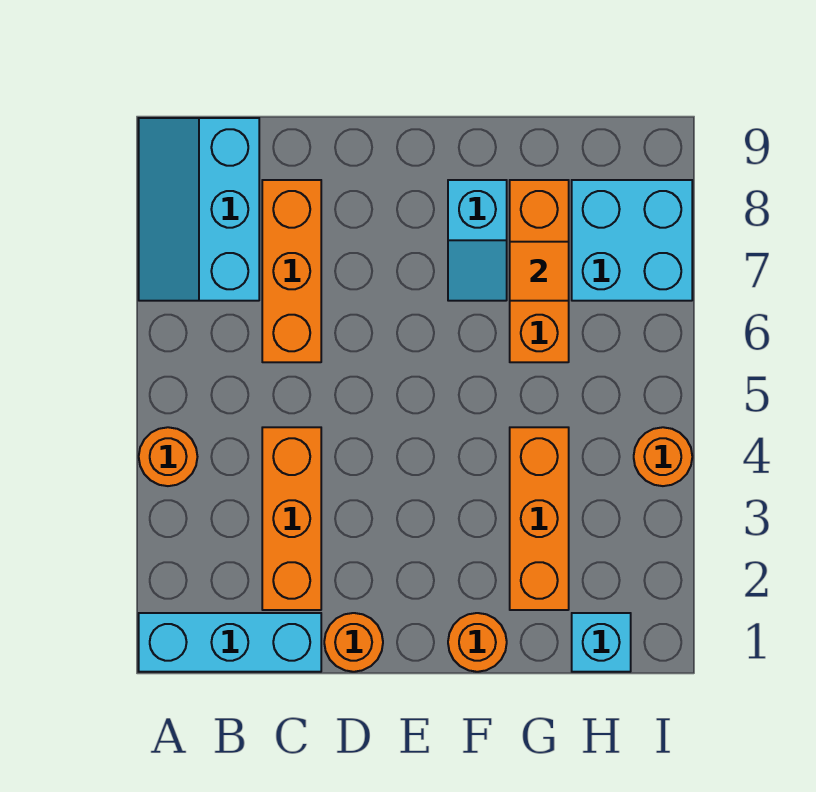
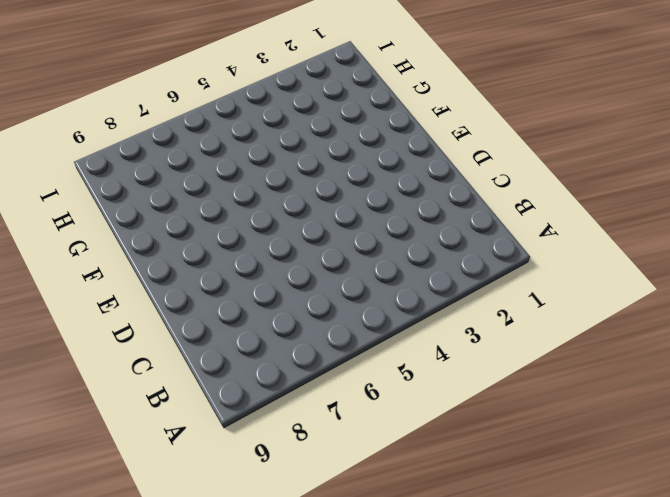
none -> cyan brick A1:C1 level 1
none -> orange round brick A4 level 1
none -> cyan slope A7:B9 level 1 top B

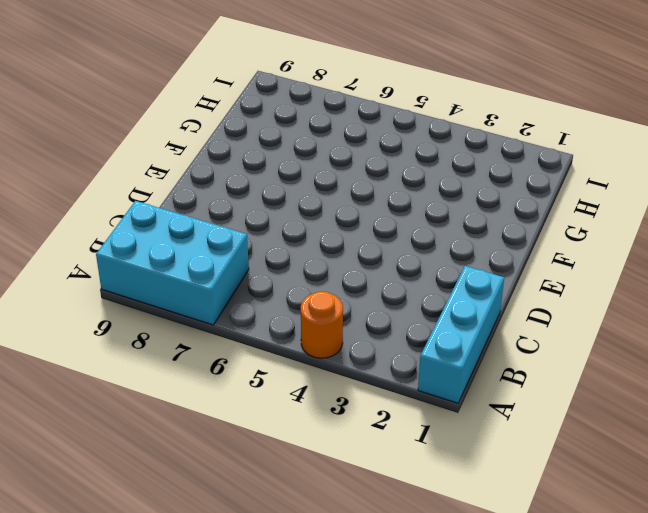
cyan brick A7:B9 level 1 -> cyan slope A7:B9 level 1 top B
none -> orange brick C2:C4 level 1
none -> orange brick C6:C8 level 1
none -> orange round brick D1 level 1

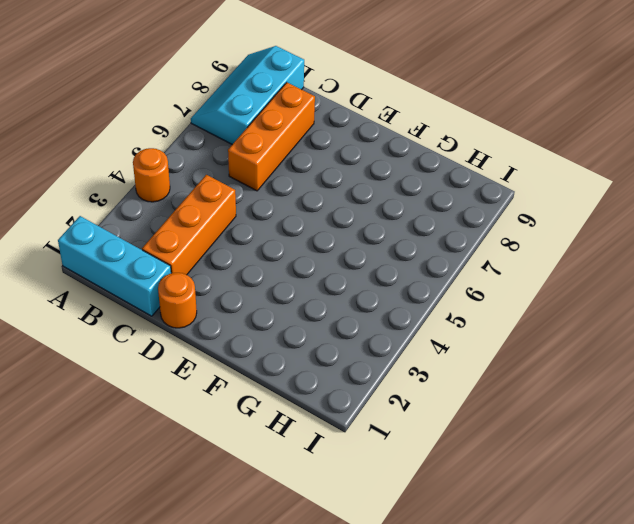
none -> orange round brick F1 level 1
none -> cyan slope F7:F8 level 1 top 8
none -> orange brick G2:G4 level 1

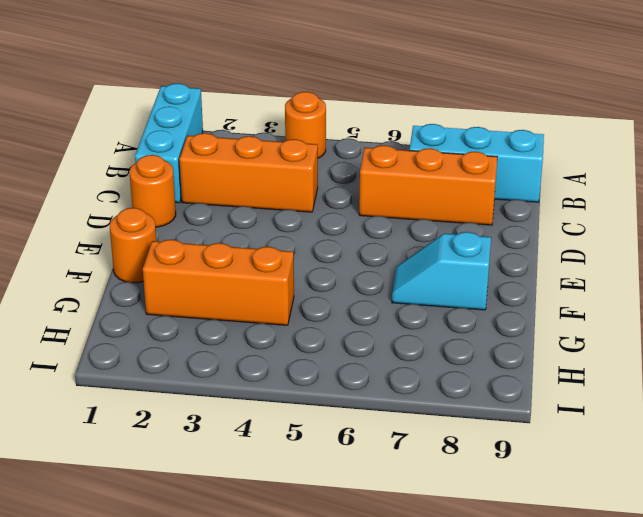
none -> orange brick G6:G8 level 1
none -> cyan brick H1 level 1
none -> cyan brick H7:I8 level 1

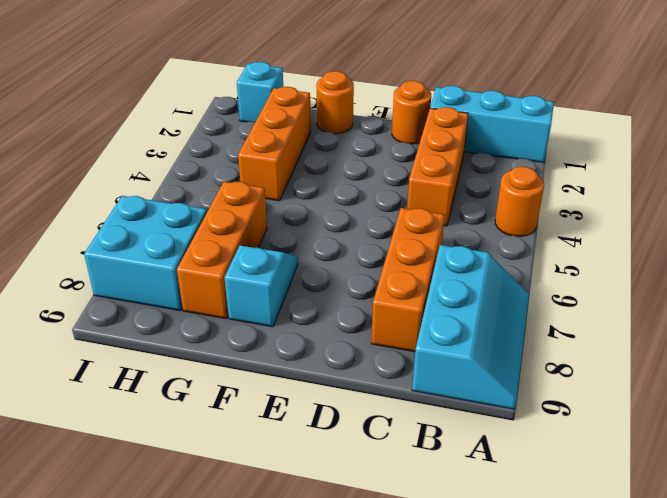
none -> orange round brick I4 level 1
none -> orange tile G7 level 2

